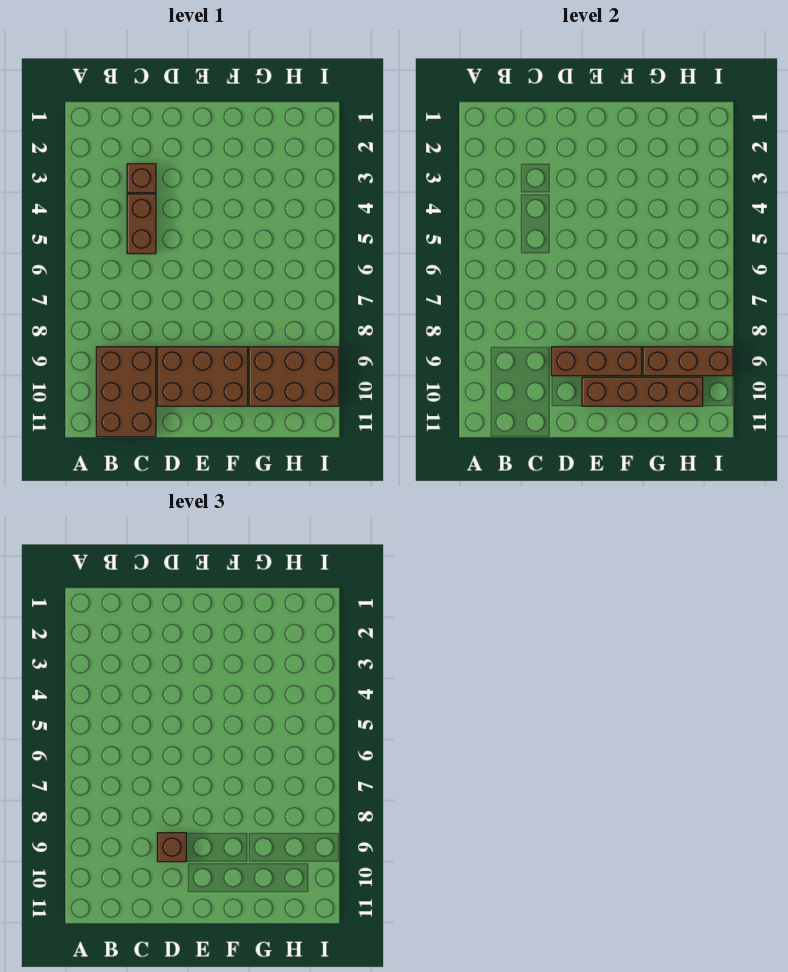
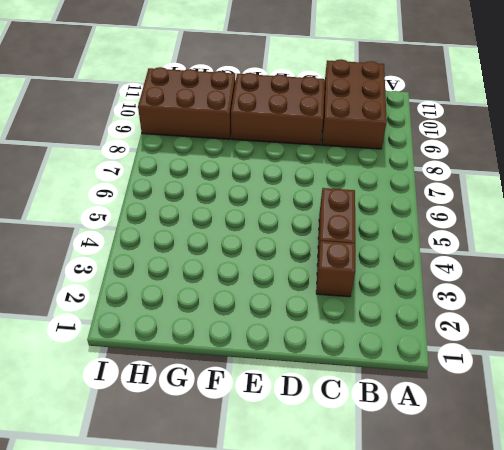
none -> brown brick D9:F9 level 2
none -> brown brick E10:H10 level 2

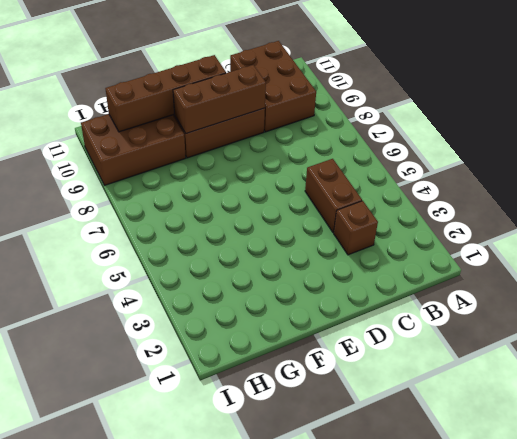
none -> brown brick G9:I9 level 2
none -> brown brick D9 level 3

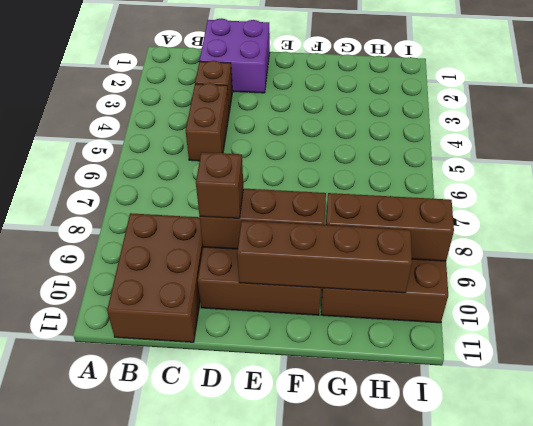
purple brick C1:D2 level 1 -> none

